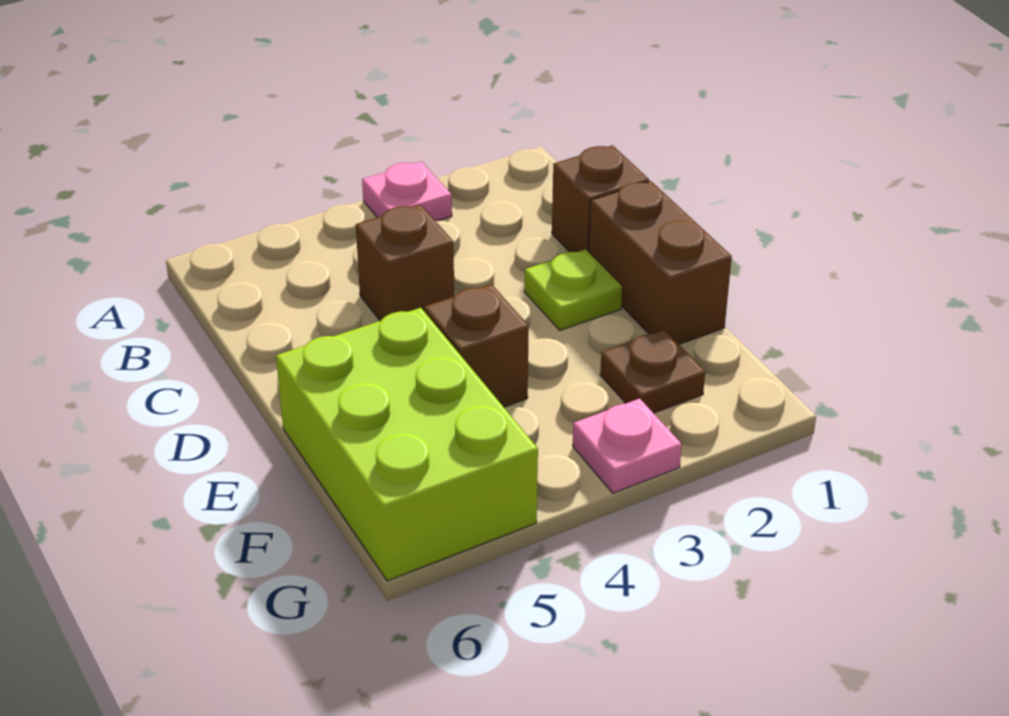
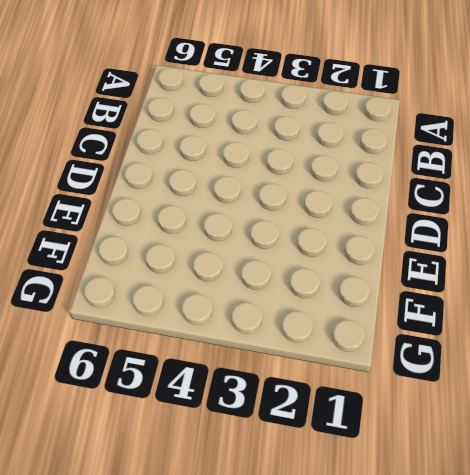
none -> pink plate A3 level 1
none -> brown brick C1 level 1

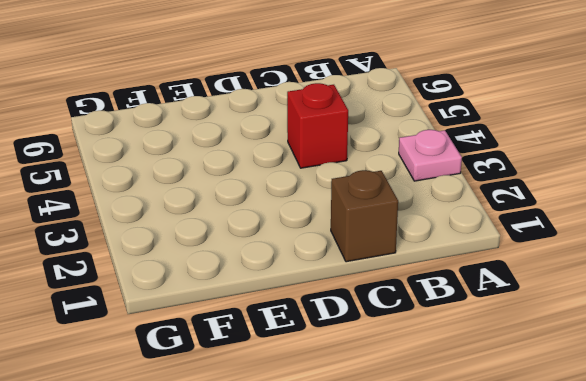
red brick C4 level 1 -> brown brick C4 level 1
none -> brown brick D1:E1 level 1
none -> lime plate D2 level 1

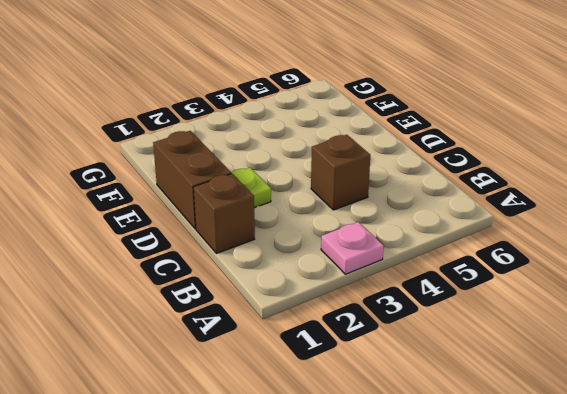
none -> brown brick E4 level 1
none -> lime brick E5:G6 level 1

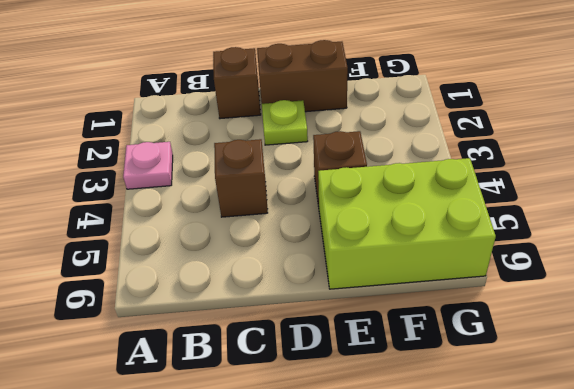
none -> brown plate F2 level 1
none -> pink plate G3 level 1

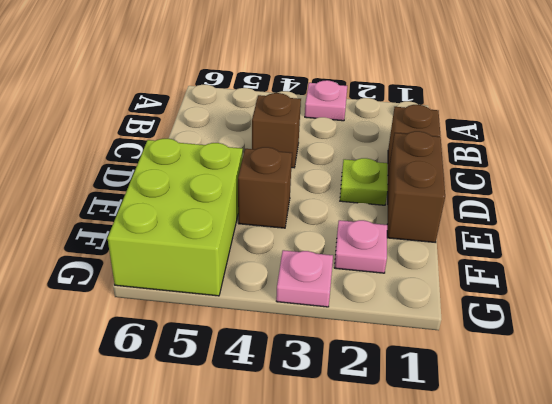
pink plate F2 level 1 -> brown plate F2 level 1

